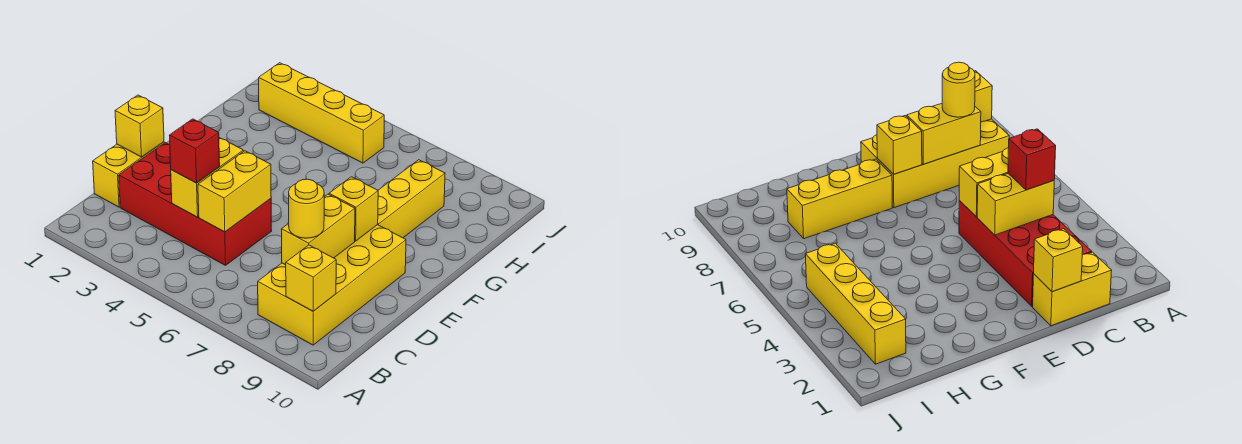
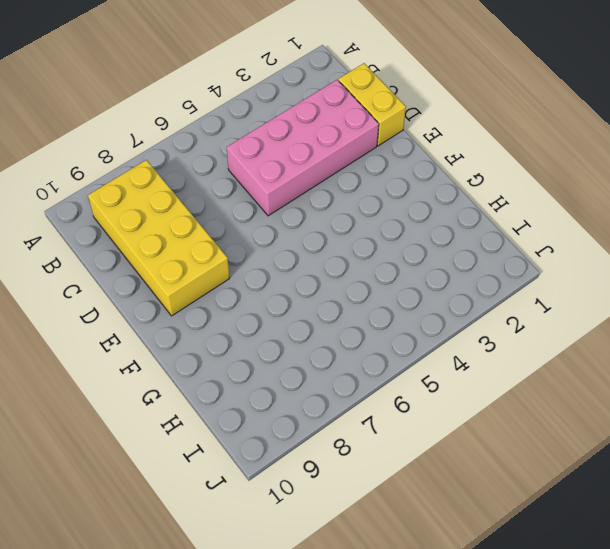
pink brick C2:D5 level 1 -> red brick C2:D5 level 1
none -> yellow brick F8:H8 level 1
none -> yellow brick I2:I5 level 1
none -> yellow brick B9 level 2

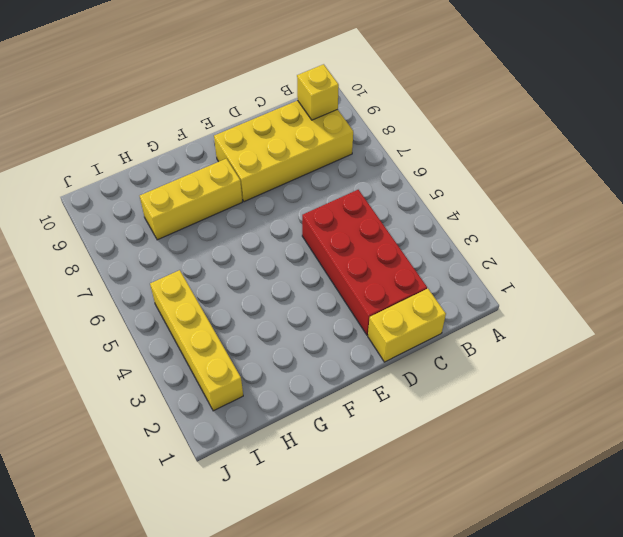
none -> yellow brick C4:D4 level 2
none -> yellow brick C5:D5 level 2
none -> yellow brick C8:D8 level 2

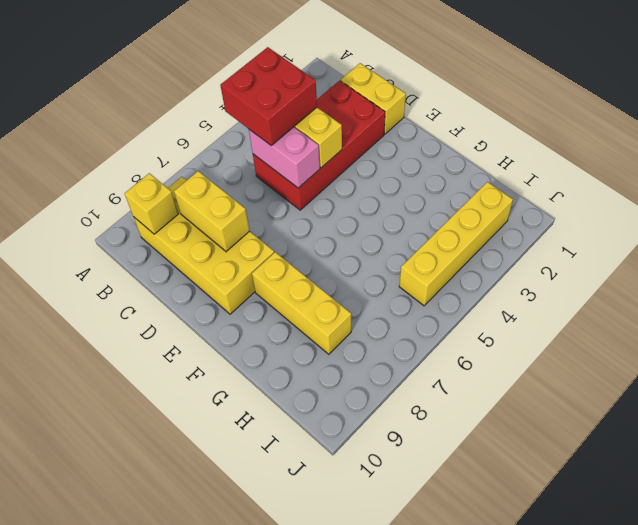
red brick B4:C5 level 3 -> red brick C4 level 3
pink brick C5:D5 level 2 -> yellow brick C5:D5 level 2
none -> yellow brick D1 level 2
none -> yellow brick E8 level 2
none -> yellow round brick C8 level 3

